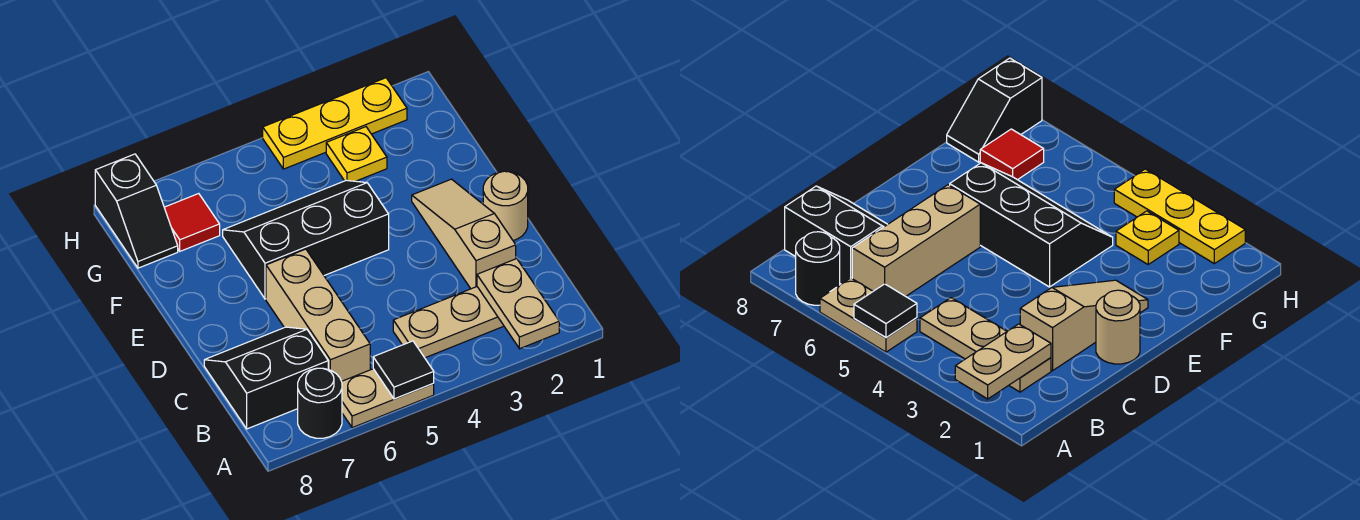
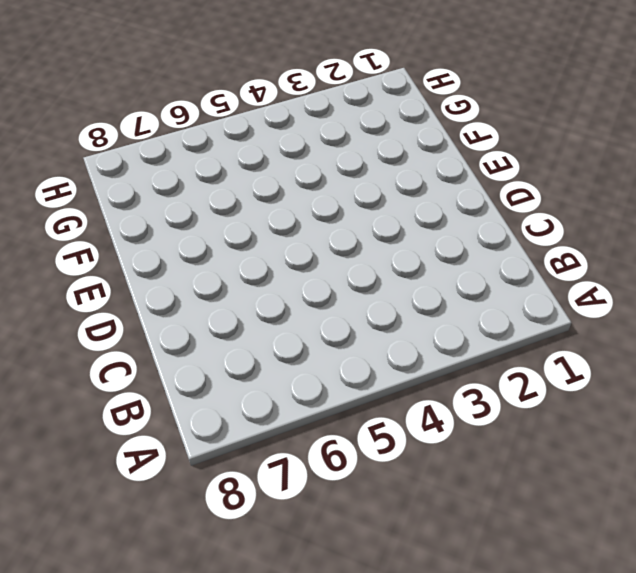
none -> tan plate A5:A6 level 1
none -> black round brick A7 level 1
none -> tan plate B2:B4 level 1

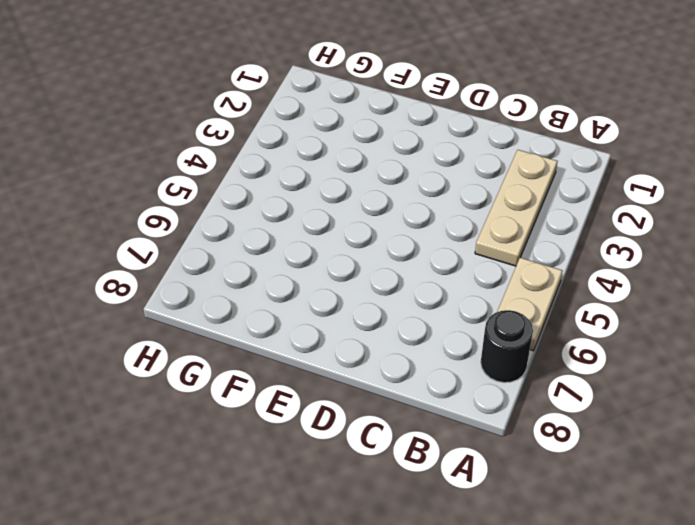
none -> tan brick B6:D6 level 1
none -> black slope B7:C8 level 1 top B
none -> tan slope C2:E2 level 1 top C

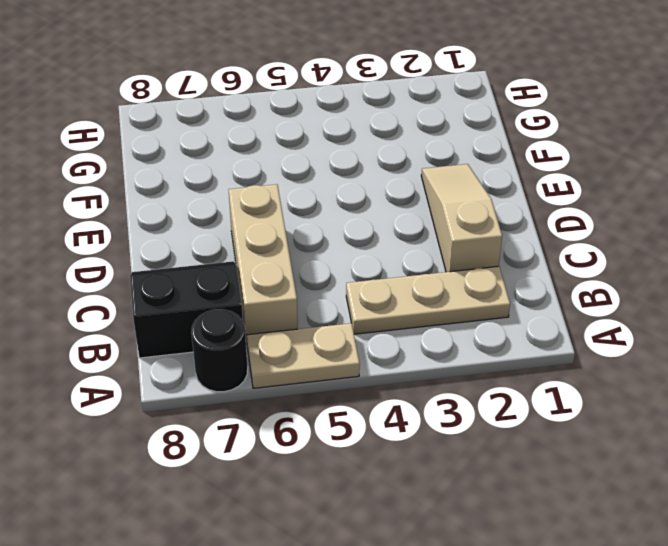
none -> tan round brick D1 level 1
none -> black slope E4:F6 level 1 top E
none -> yellow plate G3 level 1

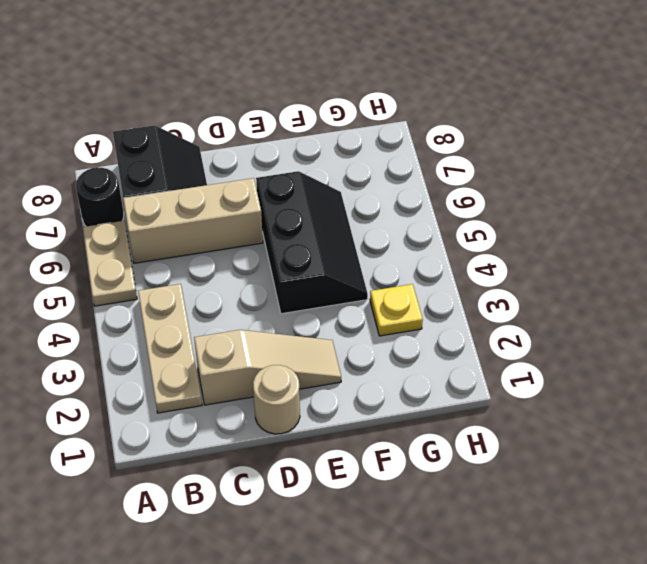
none -> red tile G7 level 1
none -> black slope G8:H8 level 1 top H
none -> yellow plate H2:H4 level 1

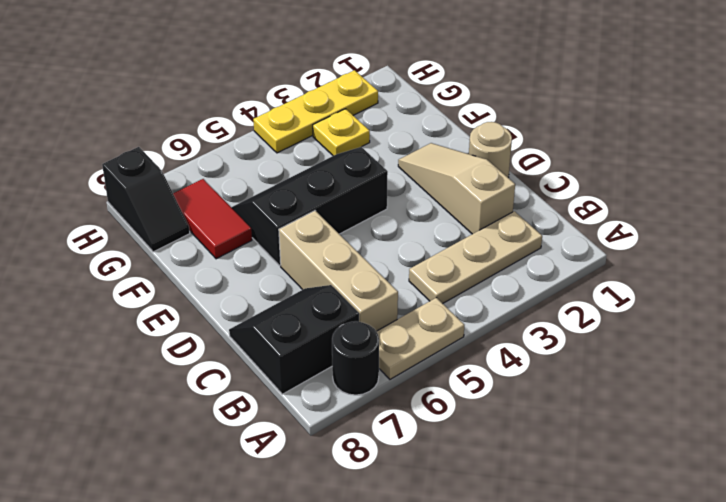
red tile F7:G7 level 1 -> red tile G7 level 1
none -> tan plate A2:B2 level 2
none -> black tile A5 level 2

